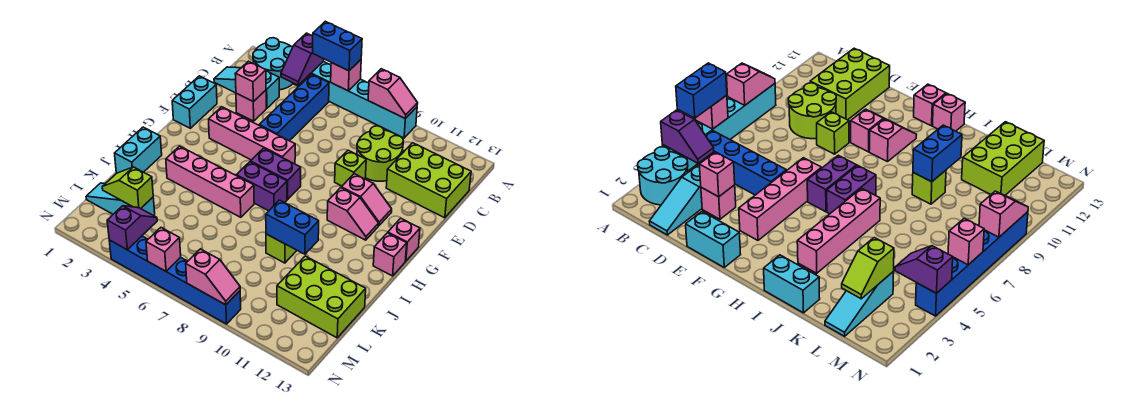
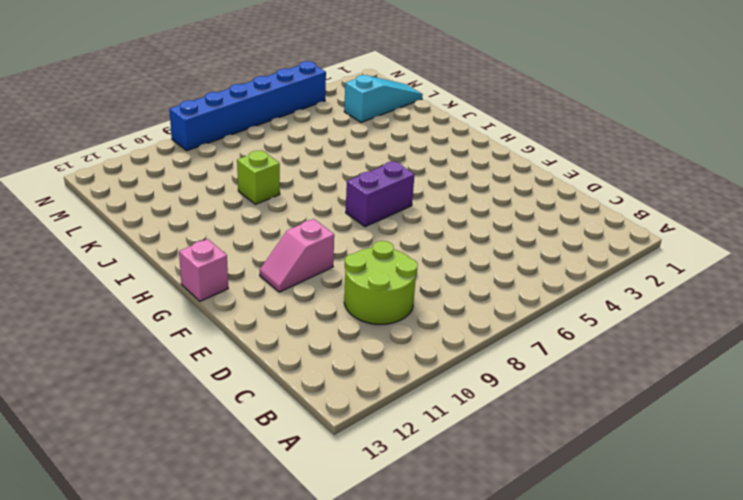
none -> cyan round brick A2:B3 level 1
none -> cyan brick A4:A9 level 1
none -> blue brick B5:E5 level 1
none -> cyan slope C1:C3 level 1 top 3

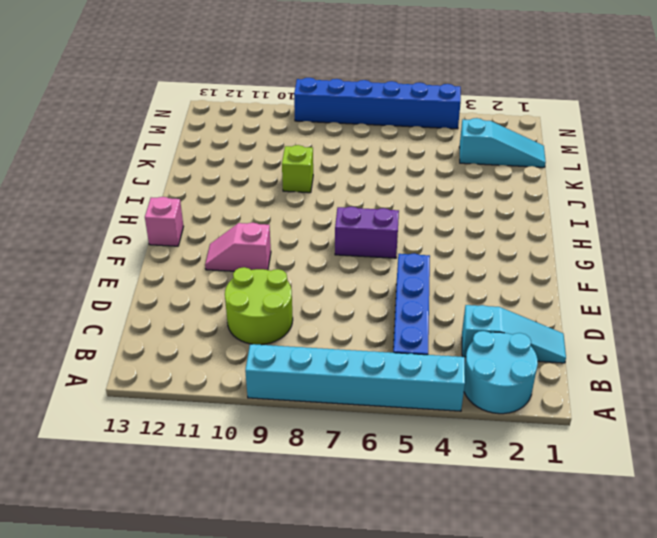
none -> lime brick C11:D13 level 1
none -> pink brick D3 level 1
none -> cyan brick E1:F1 level 1
none -> lime brick E9 level 1

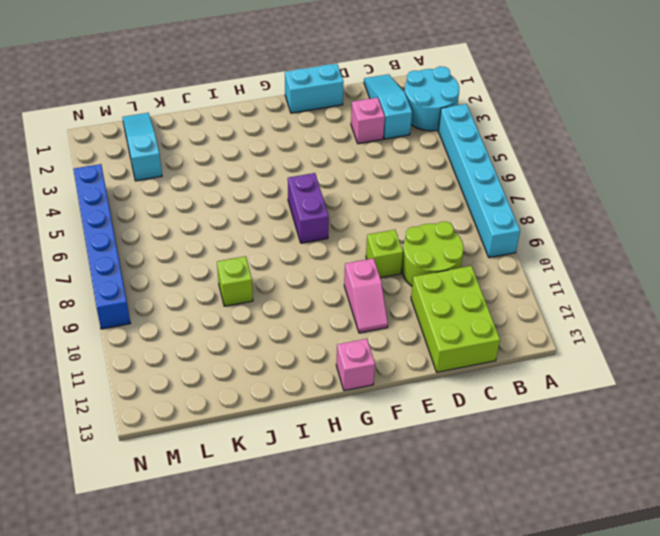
none -> blue brick B5:E5 level 1
none -> pink brick F3:F6 level 1
none -> pink slope G10:G11 level 1 top 10
none -> purple brick H6:H7 level 1

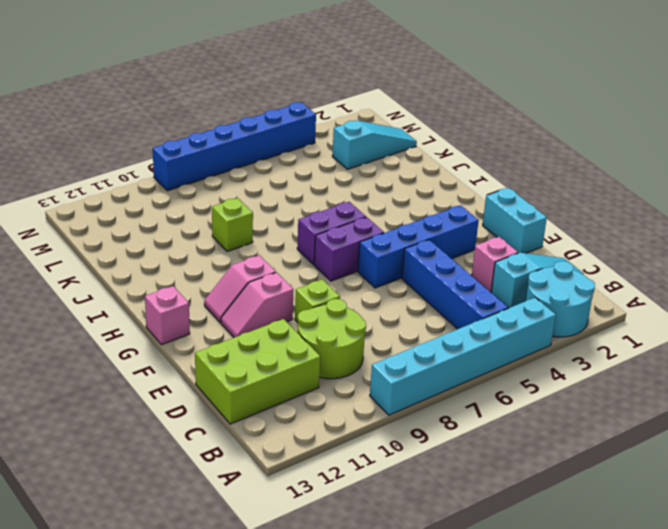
blue brick F3:F6 level 1 -> pink brick F3:F6 level 1
none -> pink brick H13 level 1
none -> cyan brick I1:J1 level 1
none -> pink brick I3:I6 level 1
none -> lime brick K11:L13 level 1

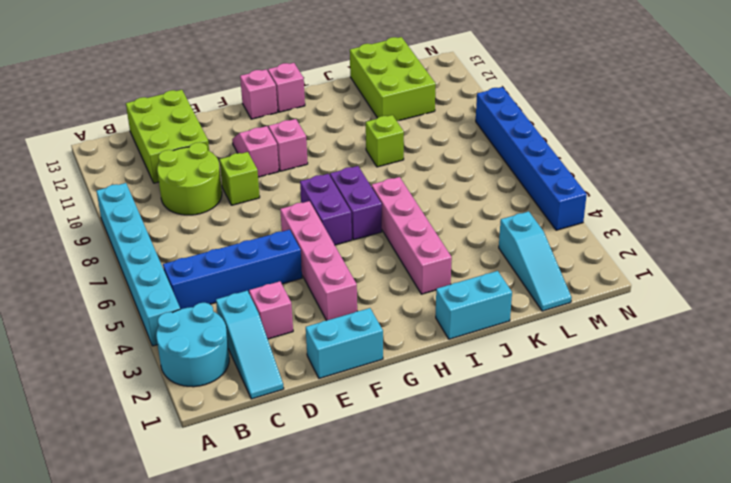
none -> purple slope A4:B4 level 2 top A
none -> pink brick A6 level 2
none -> pink slope A8:A9 level 2 top 8
none -> pink brick D3 level 2

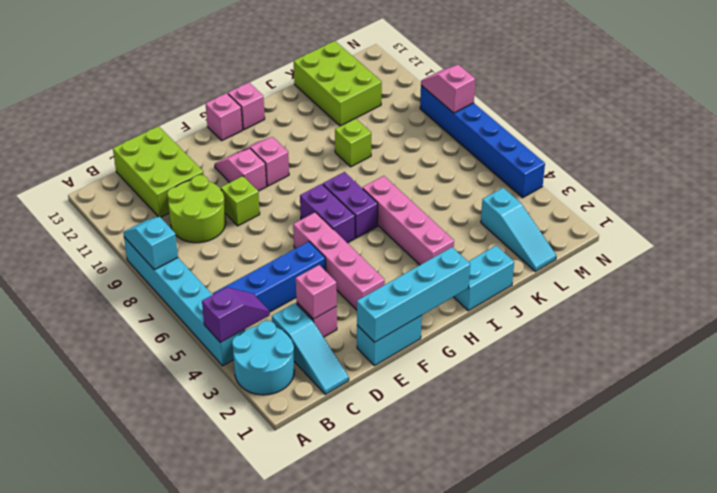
cyan slope A8:A9 level 2 top 8 -> pink slope A8:A9 level 2 top 8
cyan brick E1:H1 level 2 -> none
none -> pink brick A6 level 2
none -> blue brick J9:J10 level 2
none -> lime slope L2:L3 level 2 top 3
none -> purple slope M4:N4 level 2 top N

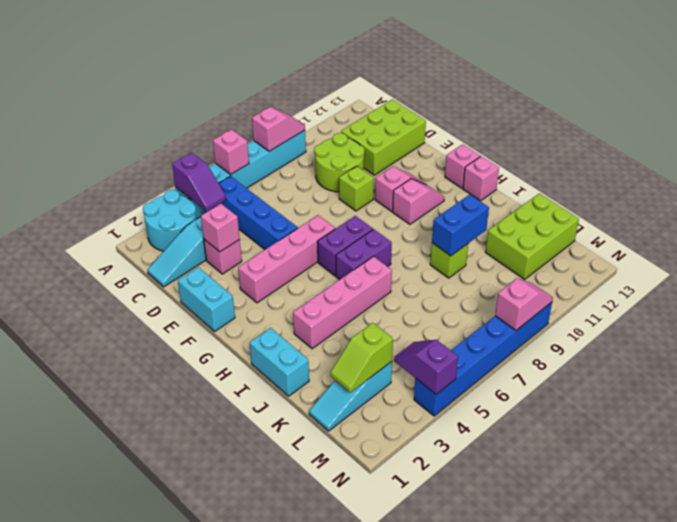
none -> pink brick N6 level 2
none -> blue brick A5:A6 level 3

